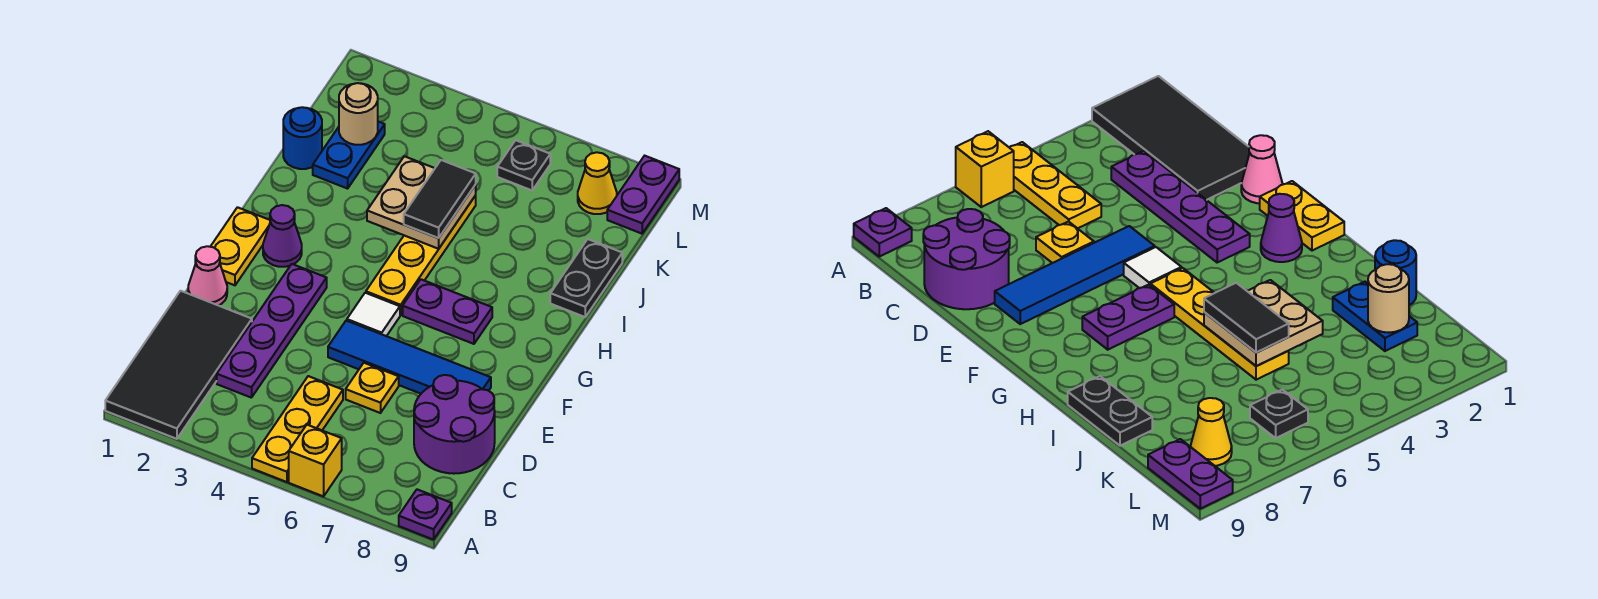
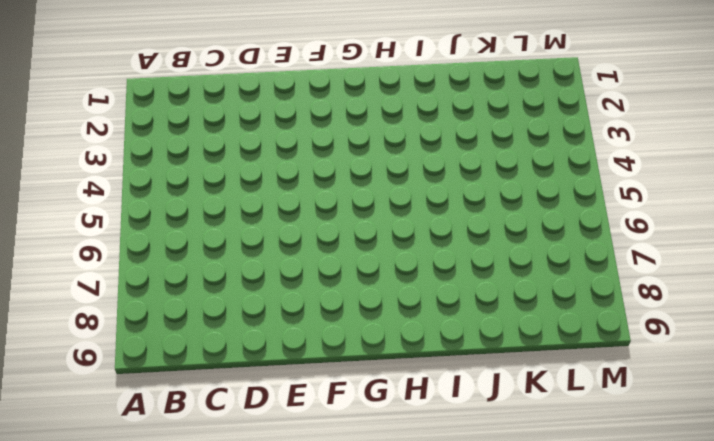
none -> black tile A1:D2 level 1
none -> yellow plate A5:C5 level 1
none -> yellow brick A6 level 1

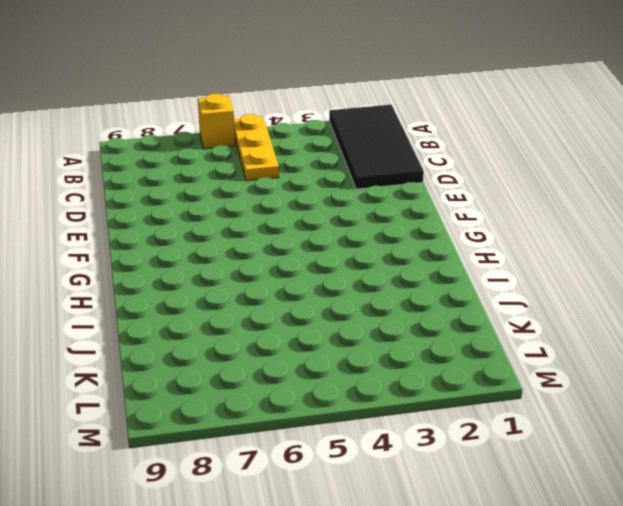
none -> purple plate A9 level 1
none -> purple plate C3:F3 level 1
none -> purple round brick C8:D9 level 1

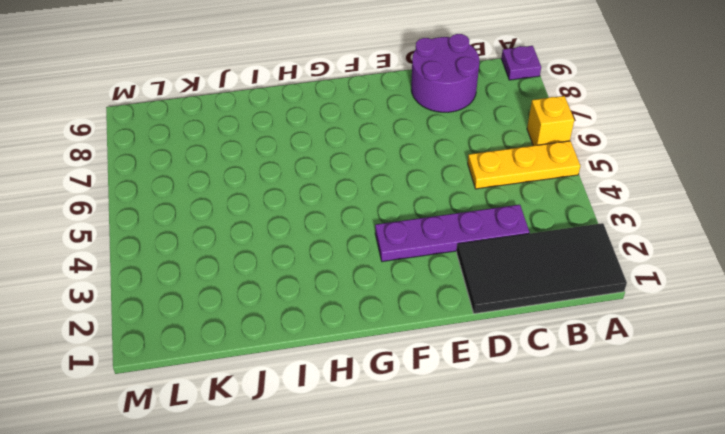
none -> yellow plate D6 level 1
none -> pink cone E1 level 1
none -> blue tile E5:E8 level 1

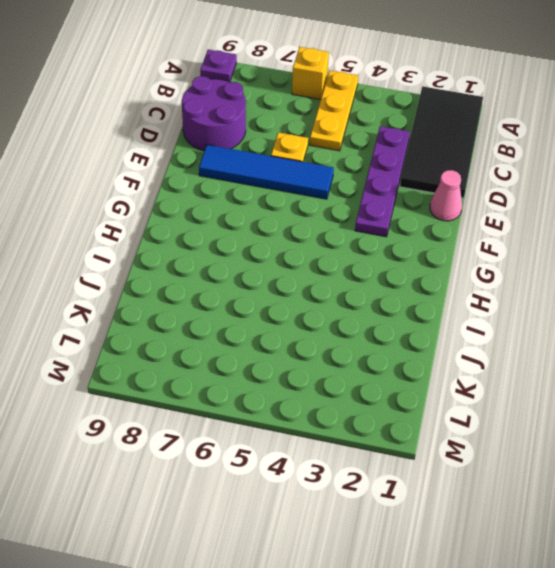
none -> yellow plate F1:G1 level 1
none -> white tile F5 level 1
none -> purple cone G2 level 1

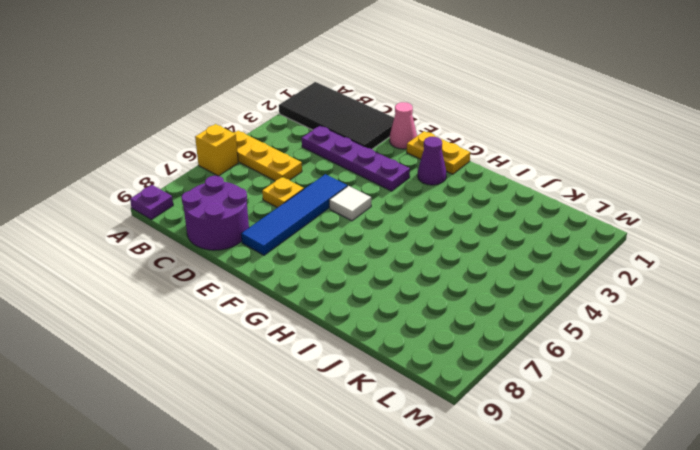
none -> yellow plate G5:J5 level 1
none -> purple plate G6:G7 level 1
none -> black plate I9:J9 level 1

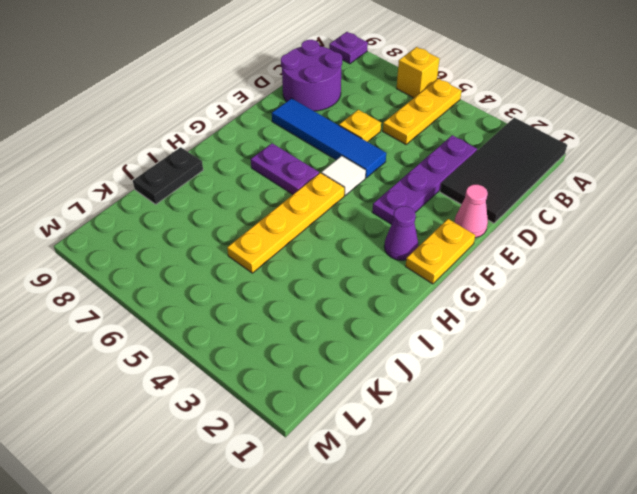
none -> blue round brick J1 level 1
none -> blue plate J2:K2 level 1
none -> black plate L6 level 1

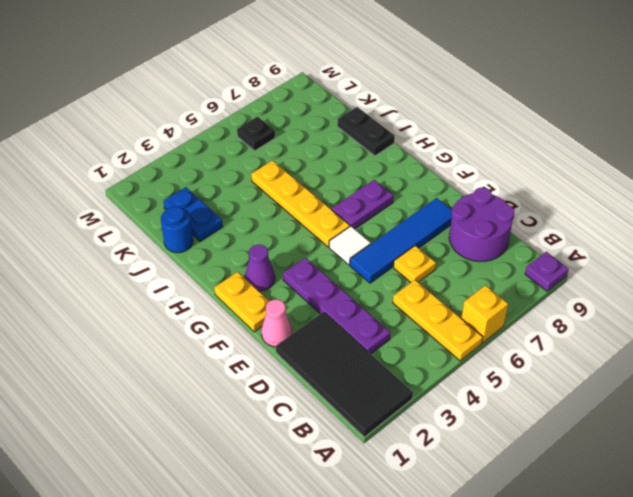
none -> yellow cone L8 level 1
none -> purple plate L9:M9 level 1
none -> tan plate I4:J5 level 2

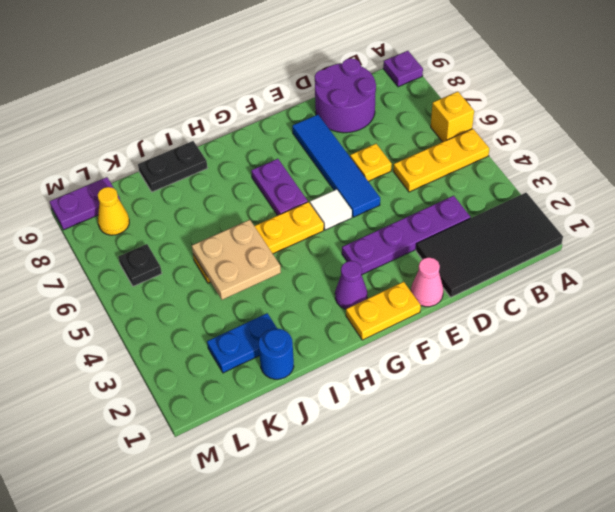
none -> tan round brick K2 level 2
none -> black tile I5:J5 level 3

